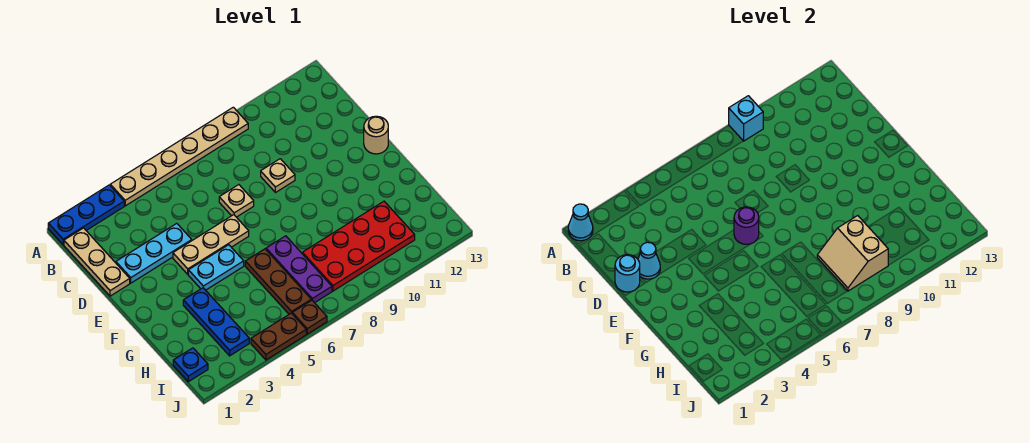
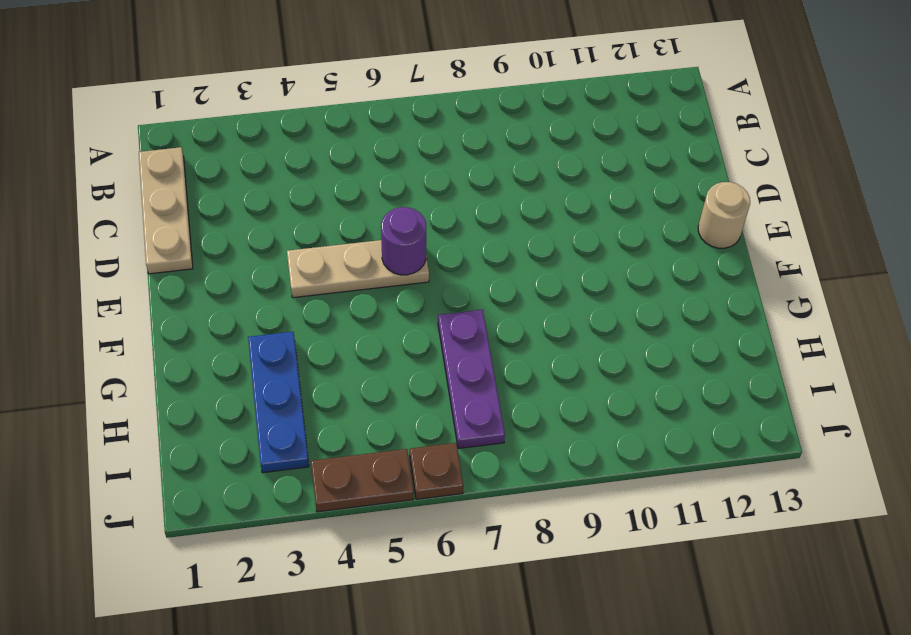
none -> blue plate A1:A3 level 1
none -> tan plate A4:A9 level 1
none -> cyan plate D2:D4 level 1

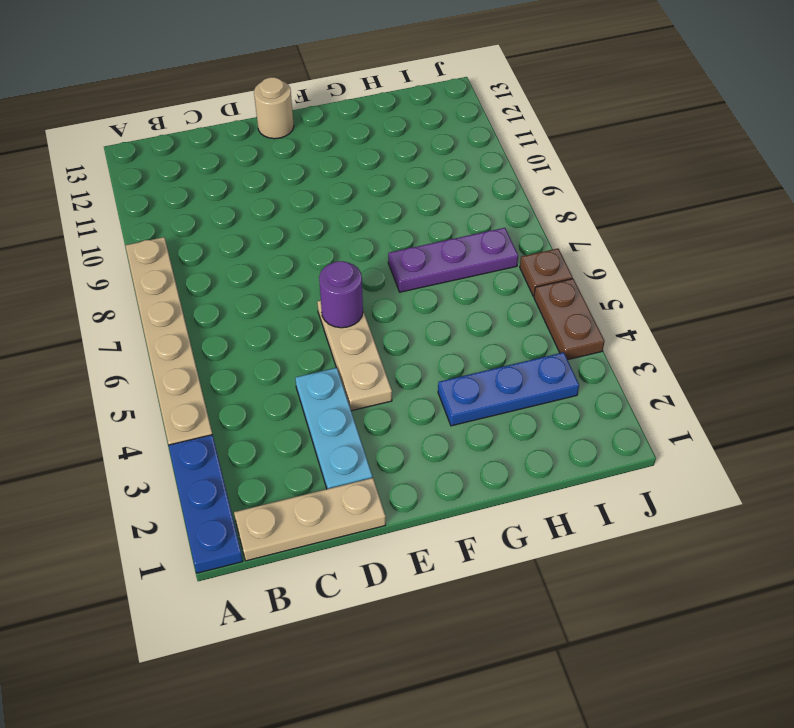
none -> tan plate D7 level 1
none -> tan plate D9 level 1
none -> cyan plate F4:F5 level 1

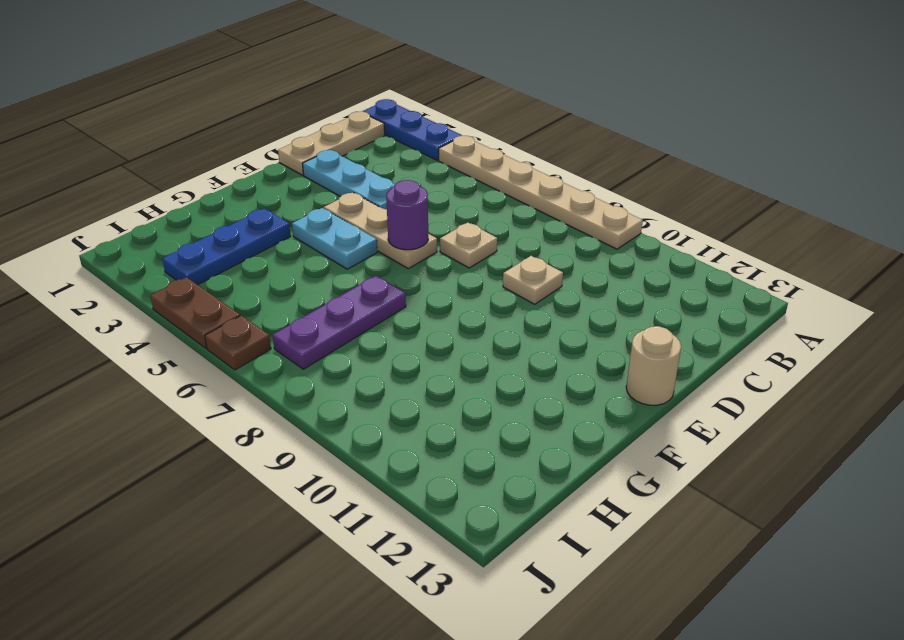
none -> brown plate G6:I6 level 1
none -> red plate H8:I11 level 1
none -> blue plate I1 level 1

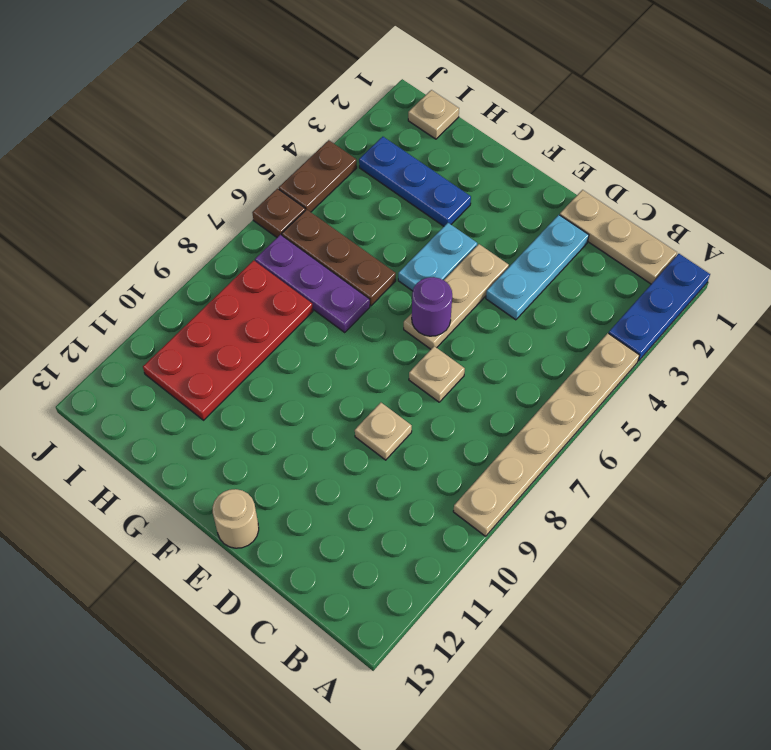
tan plate I1 level 1 -> blue plate I1 level 1
none -> cyan cone A1 level 2
none -> cyan brick A9 level 2
none -> cyan round brick D1 level 2

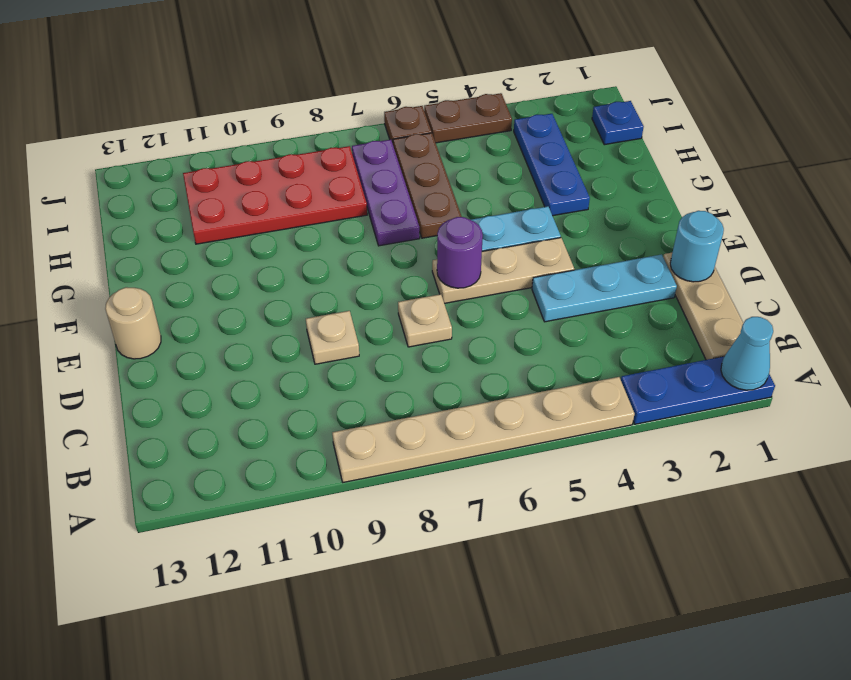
none -> cyan brick A9 level 2
none -> cyan cone D2 level 2
none -> tan slope H8:I9 level 2 top 9

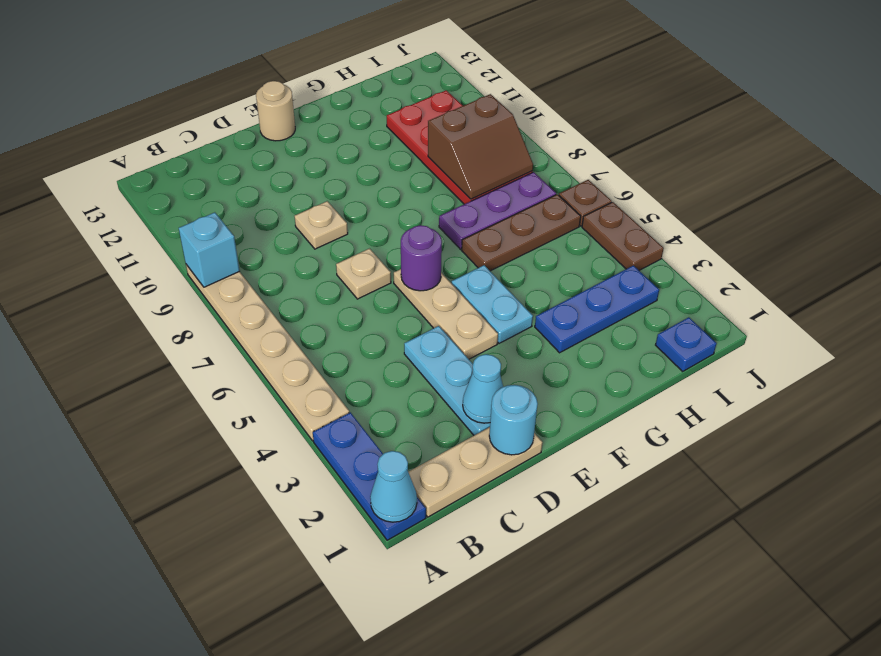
brown slope H8:I9 level 2 top 9 -> tan slope H8:I9 level 2 top 9

